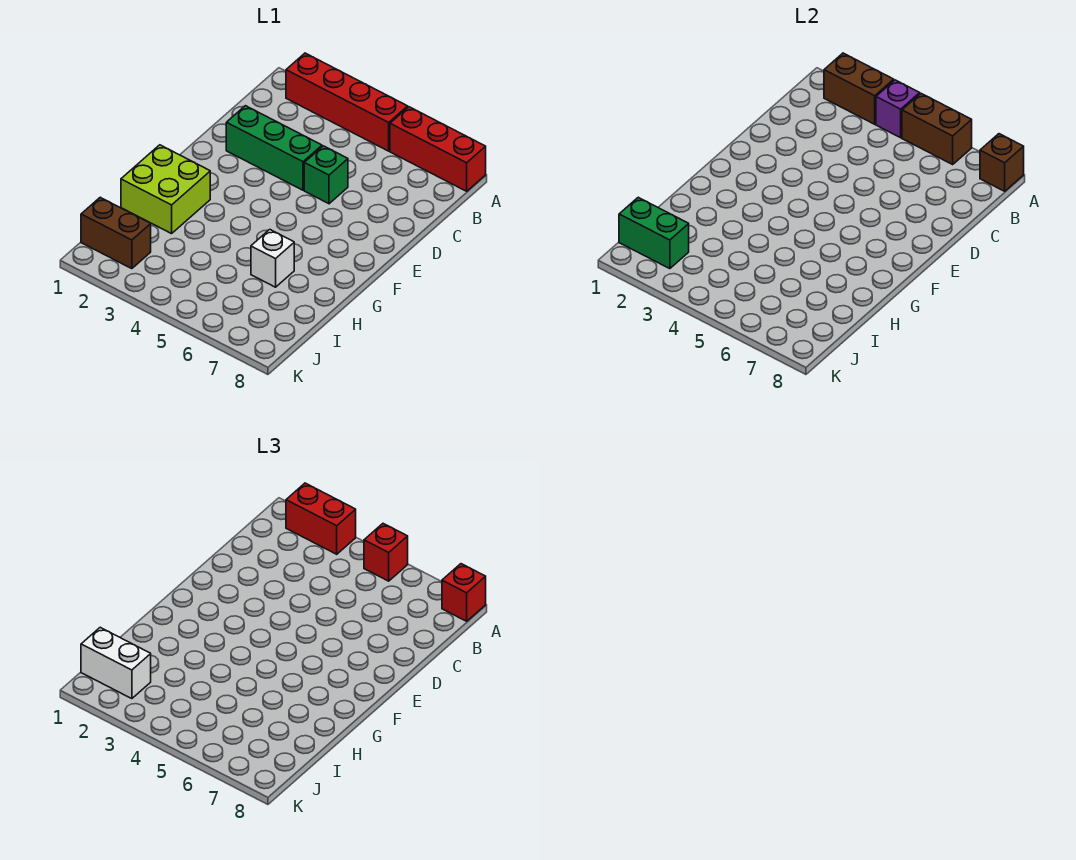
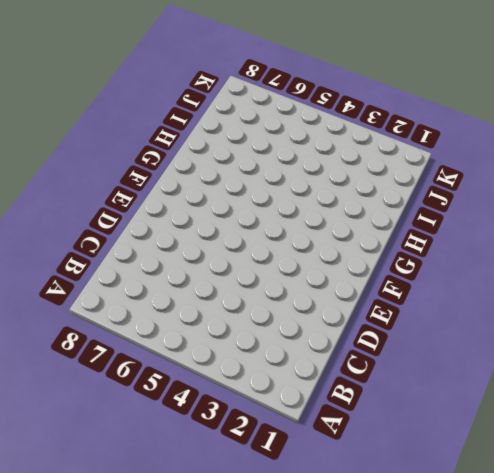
none -> red brick A2:A5 level 1
none -> red brick A6:A8 level 1
none -> green brick D2:D4 level 1

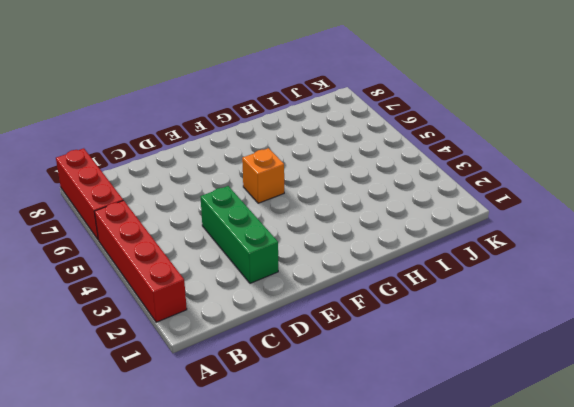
orange brick F5 level 1 -> none
none -> green brick D5 level 1
none -> lime brick G1:H2 level 1
none -> white brick H6 level 1

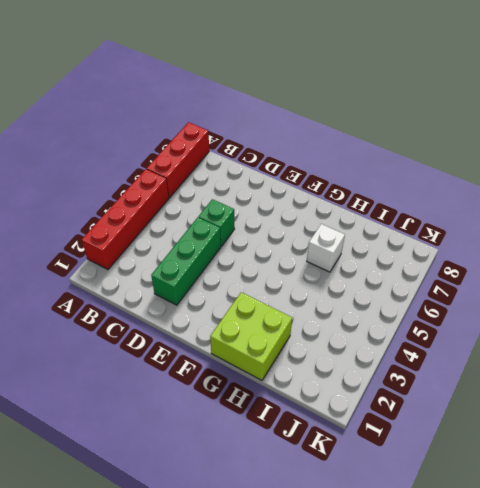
none -> brown brick J1:J2 level 1
none -> brown brick A2:A3 level 2
none -> purple brick A4 level 2

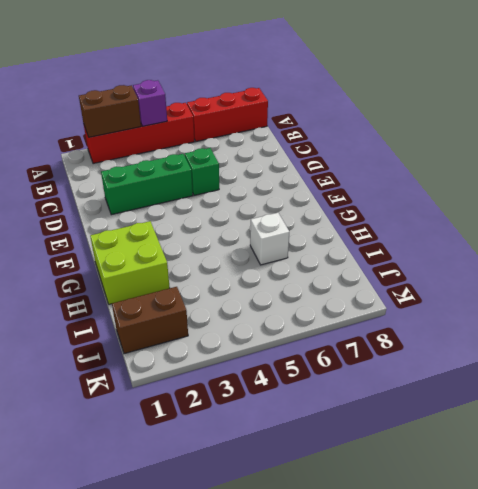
none -> brown brick A5:A6 level 2
none -> brown brick A8 level 2
none -> green brick J1:J2 level 2

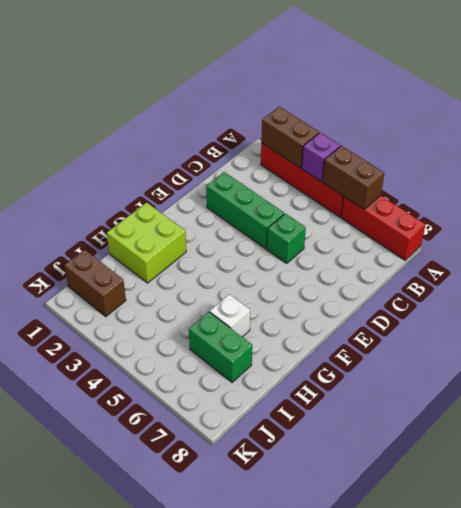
green brick I6:I7 level 1 -> green brick J1:J2 level 2
none -> brown brick A8 level 2
none -> red brick A2:A3 level 3
none -> red brick A5 level 3

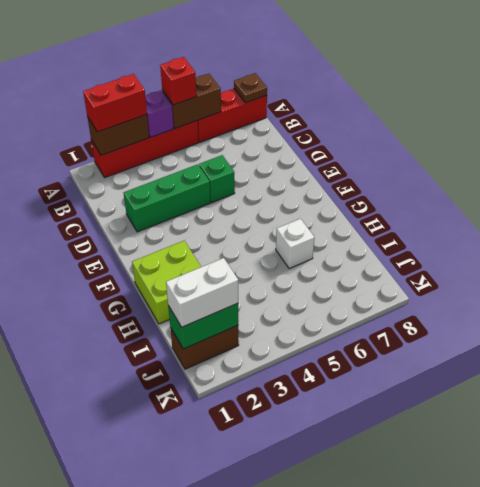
brown plate A8 level 2 -> brown brick A8 level 2
none -> red brick A8 level 3

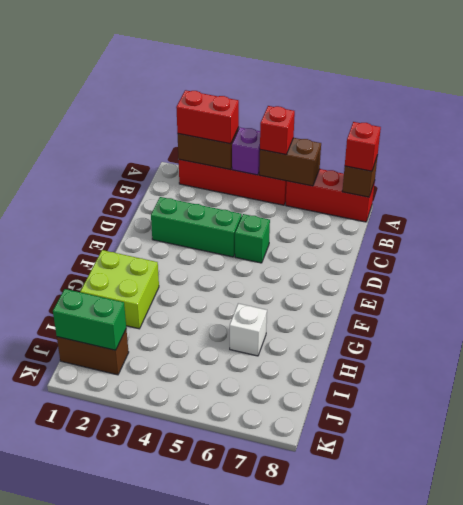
none -> white brick J1:J2 level 3

